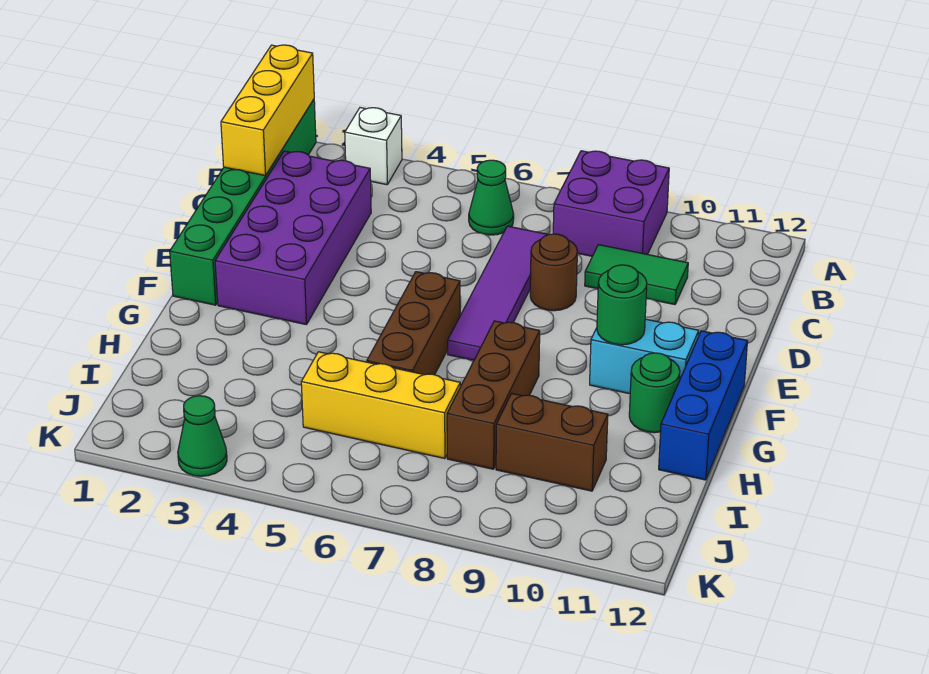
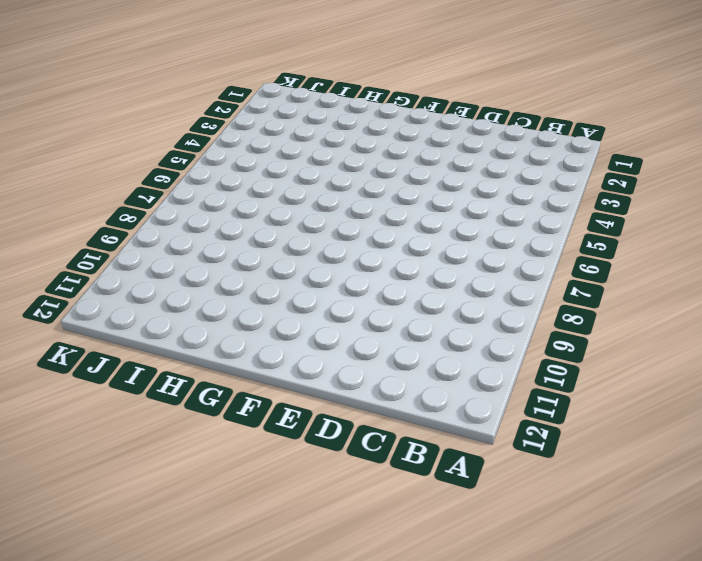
none -> green brick A1:F1 level 1
none -> white brick A3 level 1
none -> purple brick A8:B9 level 1

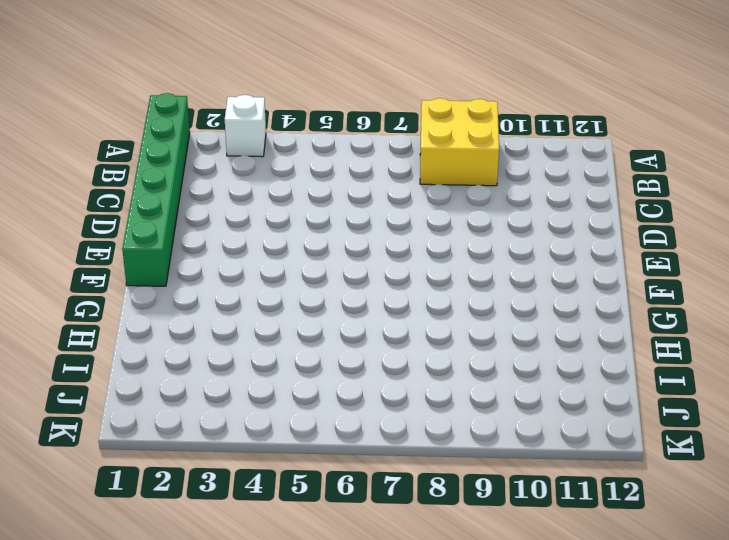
yellow brick A8:B9 level 1 -> purple brick A8:B9 level 1
none -> green cone B6 level 1
none -> purple brick C2:F3 level 1
none -> purple tile C7:F7 level 1

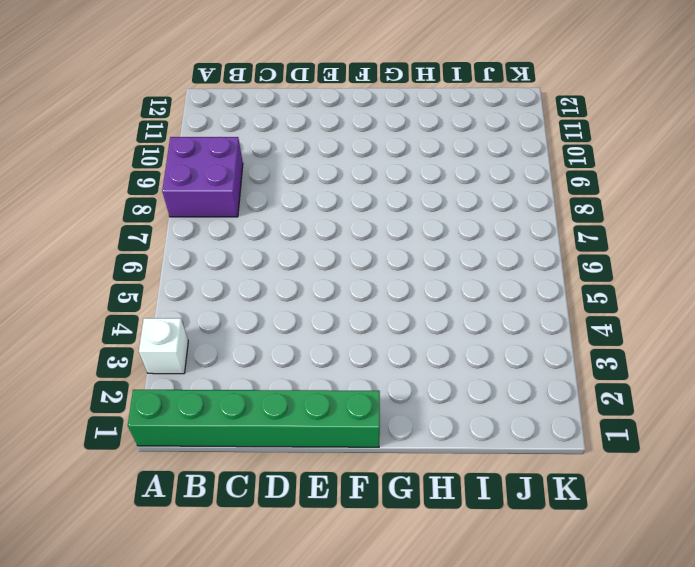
none -> green cone B6 level 1
none -> purple brick C2:F3 level 1
none -> purple tile C7:F7 level 1

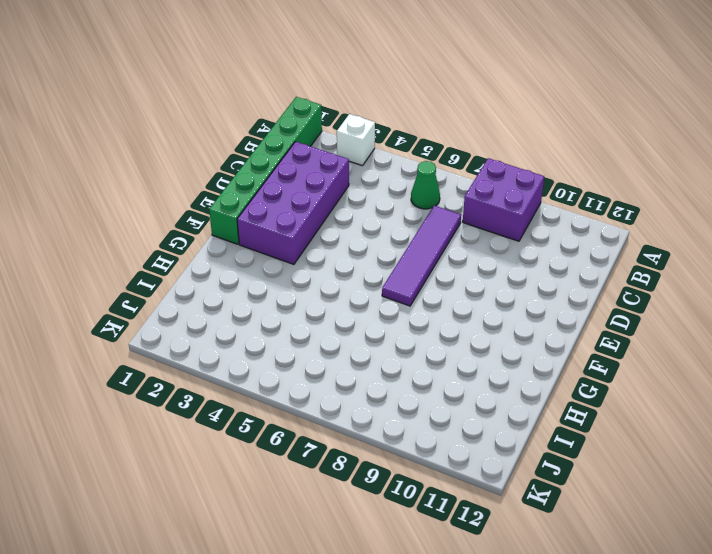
none -> green tile C9:C10 level 1
none -> brown round brick D8 level 1
none -> brown brick F6:H6 level 1

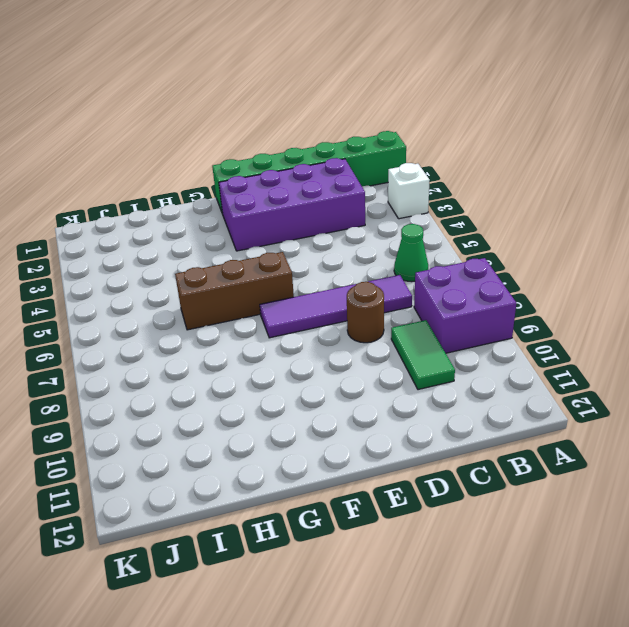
none -> cyan brick F10:F11 level 1
none -> blue brick F12:H12 level 1
none -> brown brick G8:I8 level 1

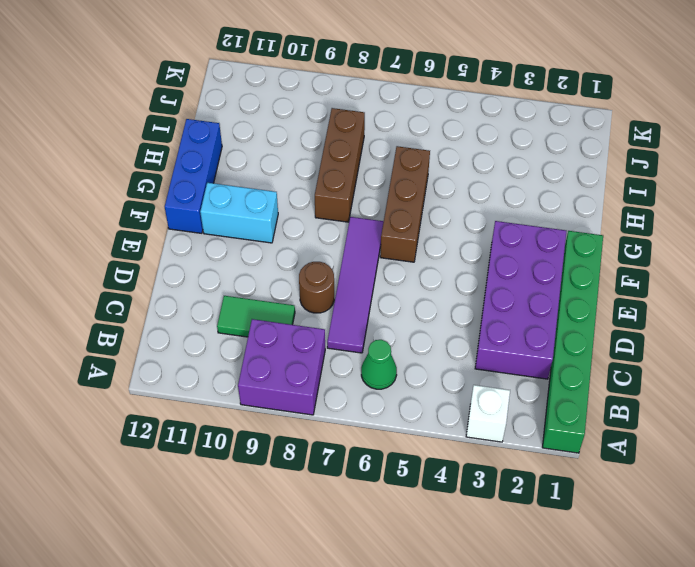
none -> green round brick G11 level 1
none -> yellow brick I5:I7 level 1
none -> brown brick I9:I10 level 1

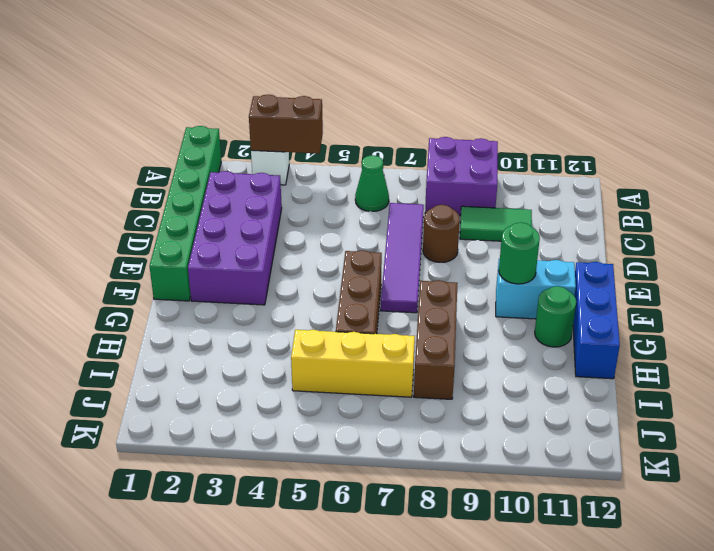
brown brick A3:A4 level 2 -> brown brick I9:I10 level 1
none -> green cone K3 level 1
none -> yellow brick A1:C1 level 2

